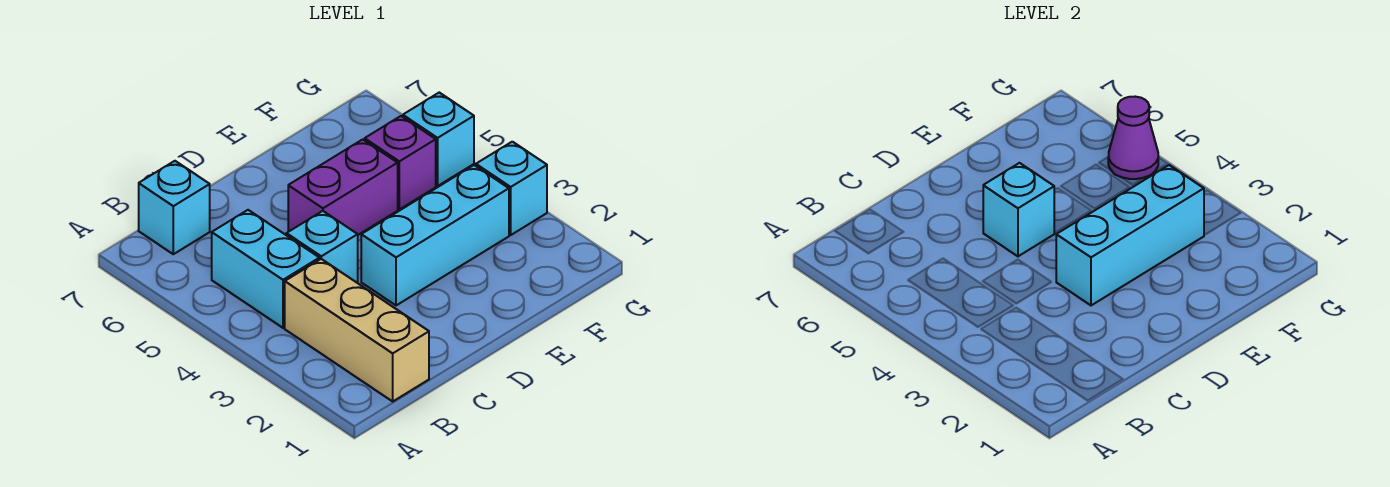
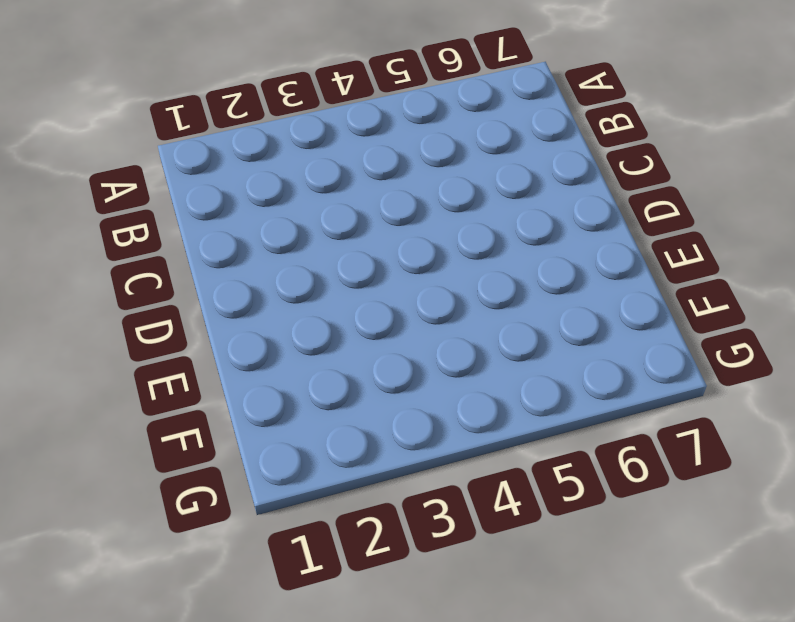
none -> tan brick B1:B3 level 1
none -> cyan brick B4:B5 level 1
none -> cyan brick B7 level 1

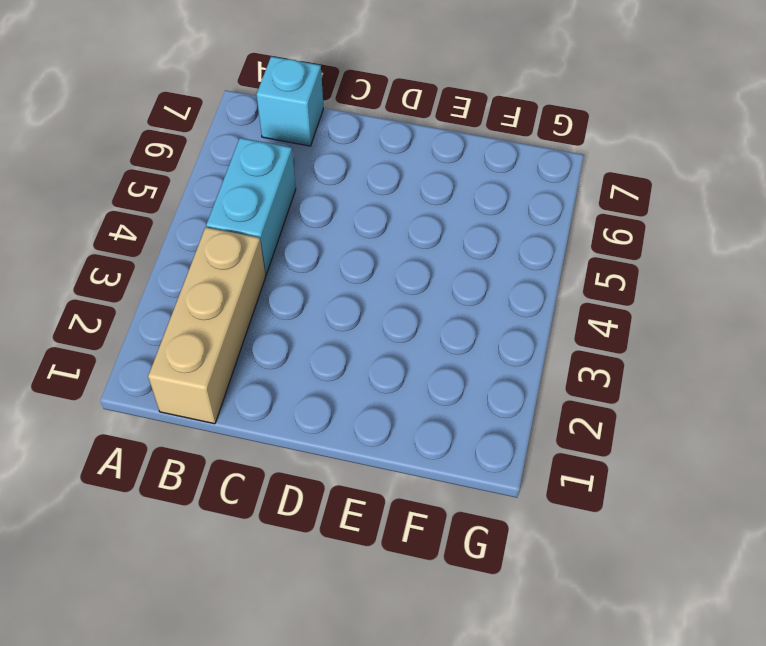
none -> cyan brick C4 level 1
none -> cyan brick D3:F3 level 1
none -> purple brick D5:E5 level 1

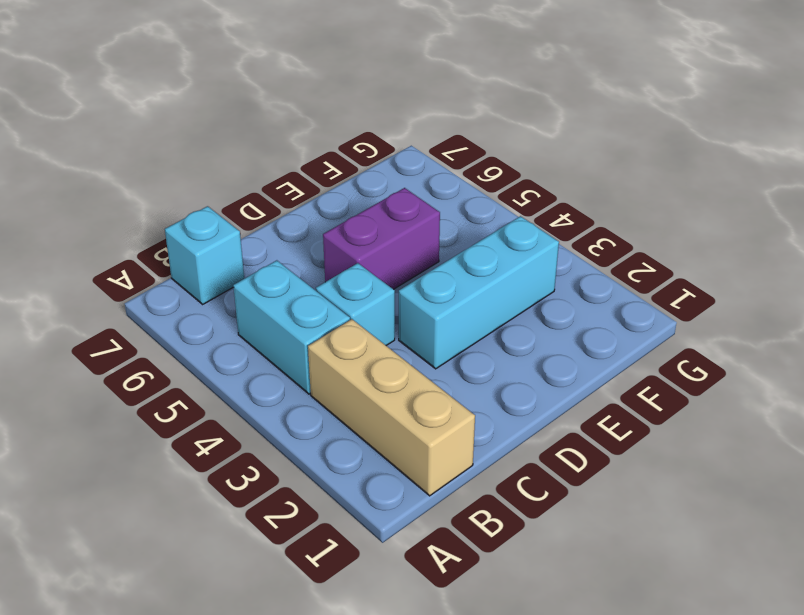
none -> purple brick F5 level 1
none -> cyan brick G3 level 1
none -> cyan brick G5 level 1

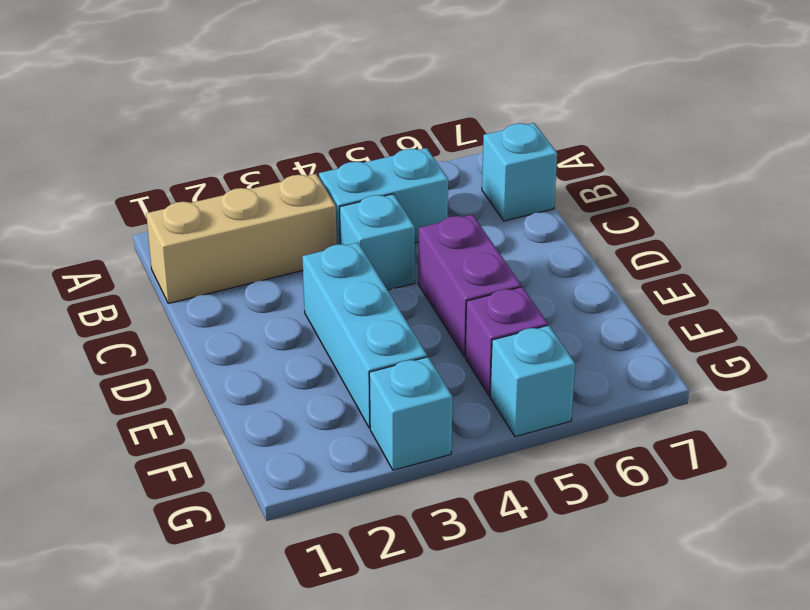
none -> cyan brick D3:F3 level 2
none -> cyan brick D5 level 2
none -> purple cone G5 level 2

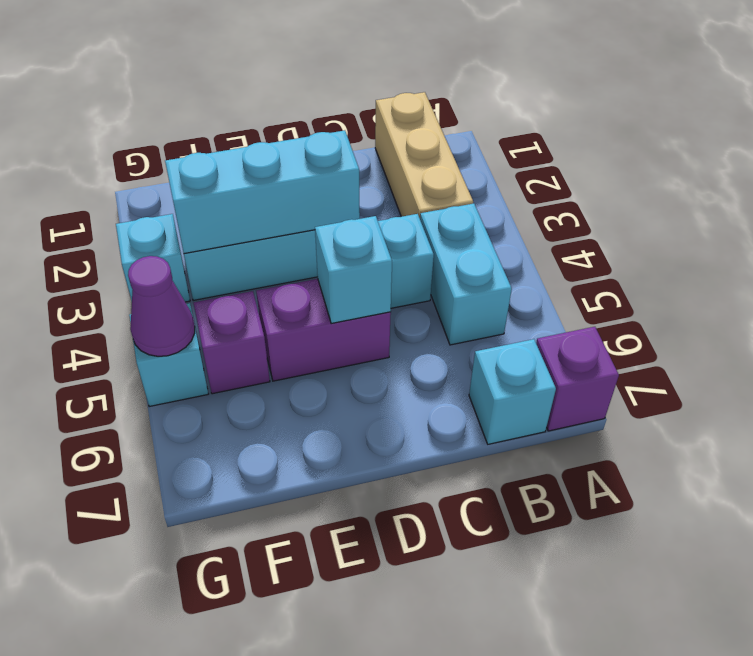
purple brick A7 level 1 -> none

